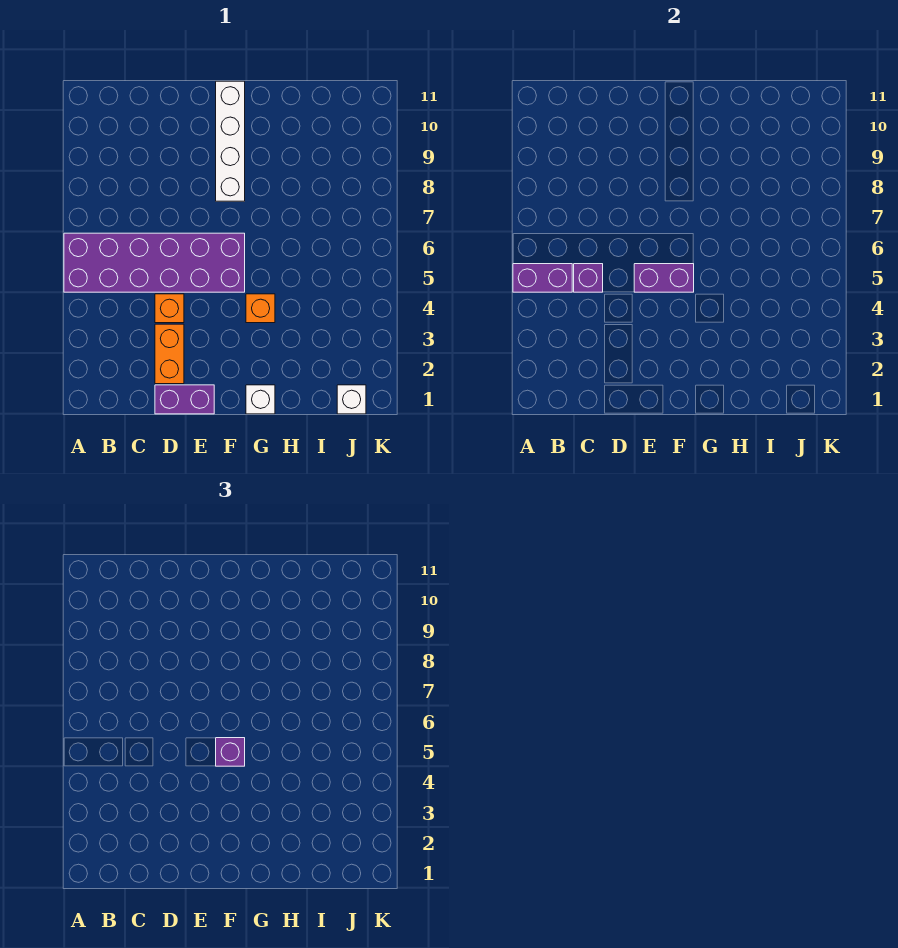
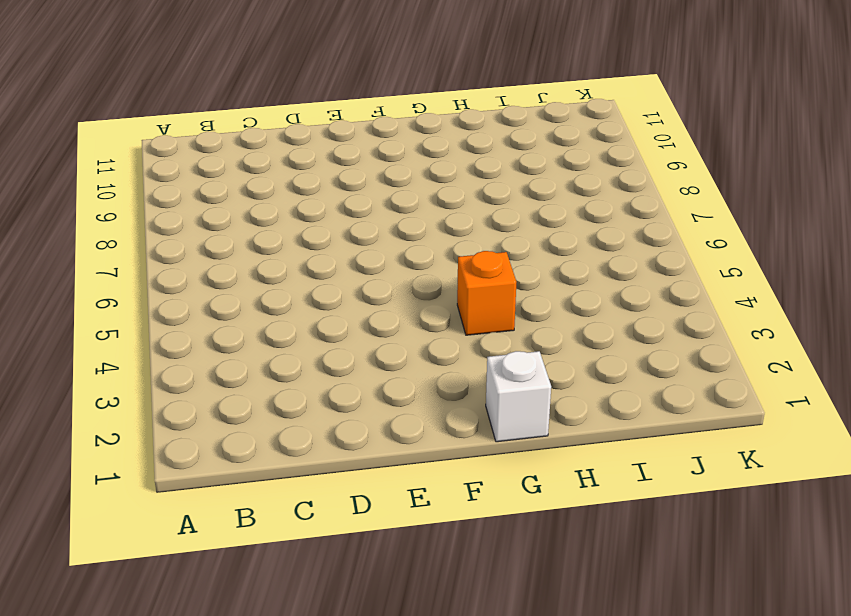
none -> purple brick A5:F6 level 1
none -> purple brick D1:E1 level 1
none -> orange brick D2:D3 level 1

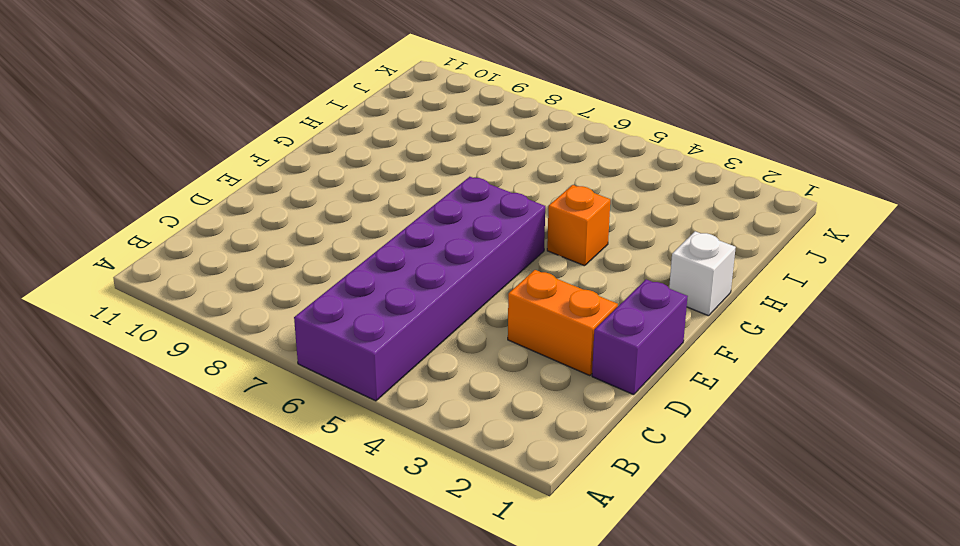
none -> orange brick D4 level 1
none -> white brick F8:F11 level 1
none -> white brick J1 level 1

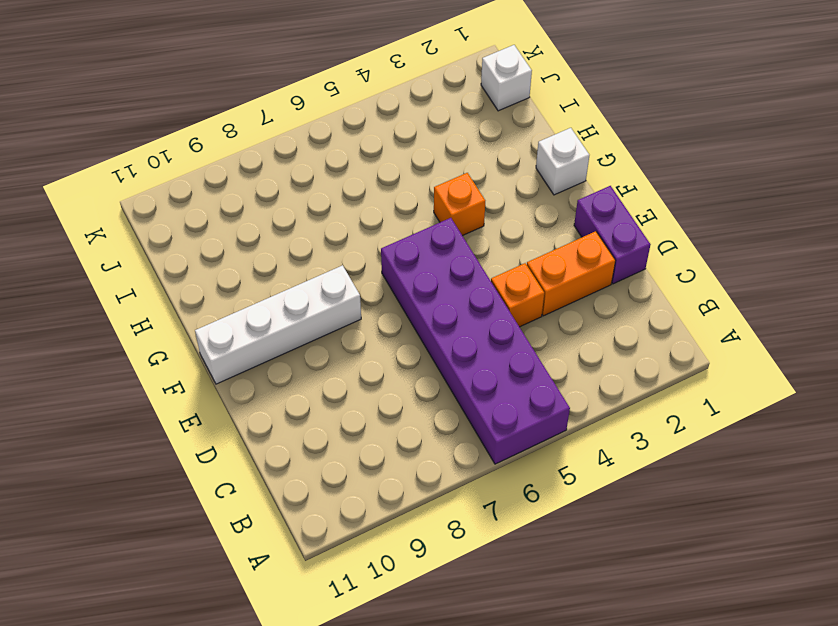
none -> purple brick A5:B5 level 2
none -> purple brick C5 level 2
none -> purple brick E5:F5 level 2

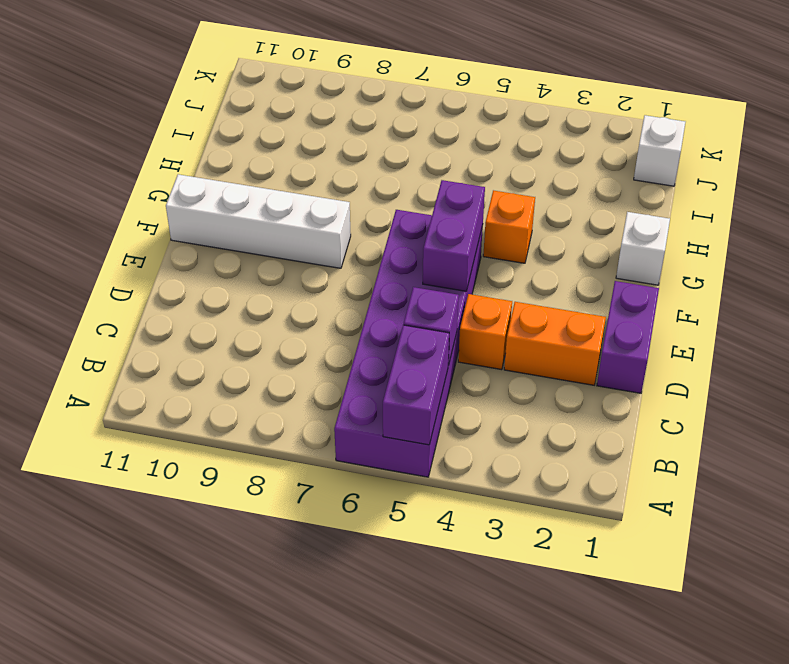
none -> purple brick F5 level 3

